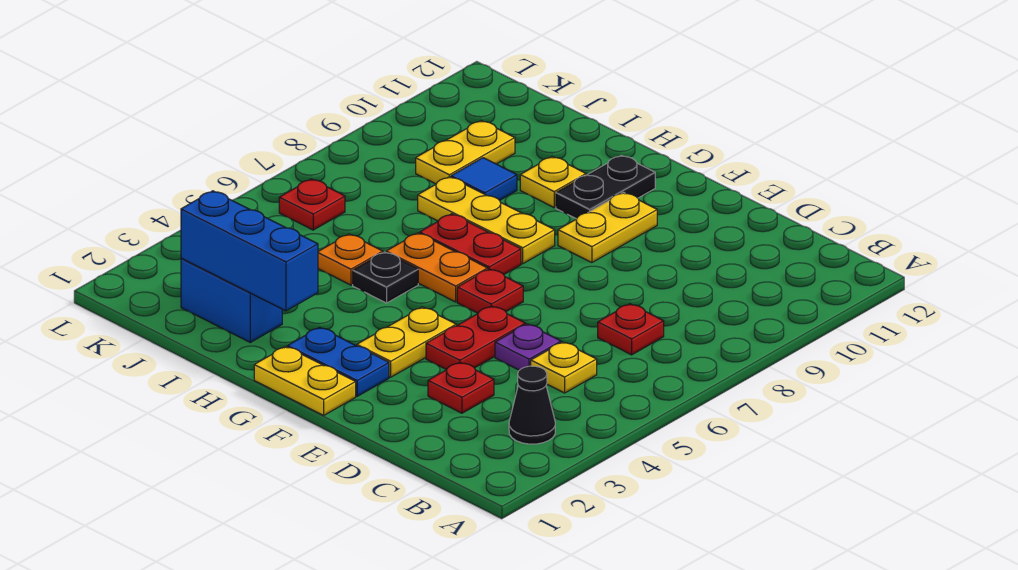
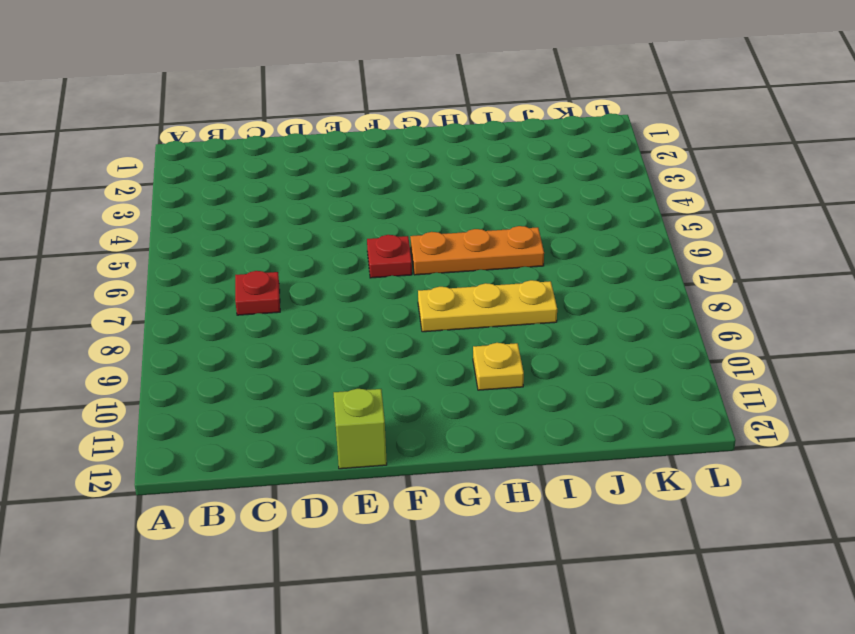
lime brick E12 level 1 -> none
orange plate G6:I6 level 1 -> orange plate G6:H6 level 1
none -> black cone B3 level 1
none -> yellow plate C5 level 1
none -> red plate D3 level 1

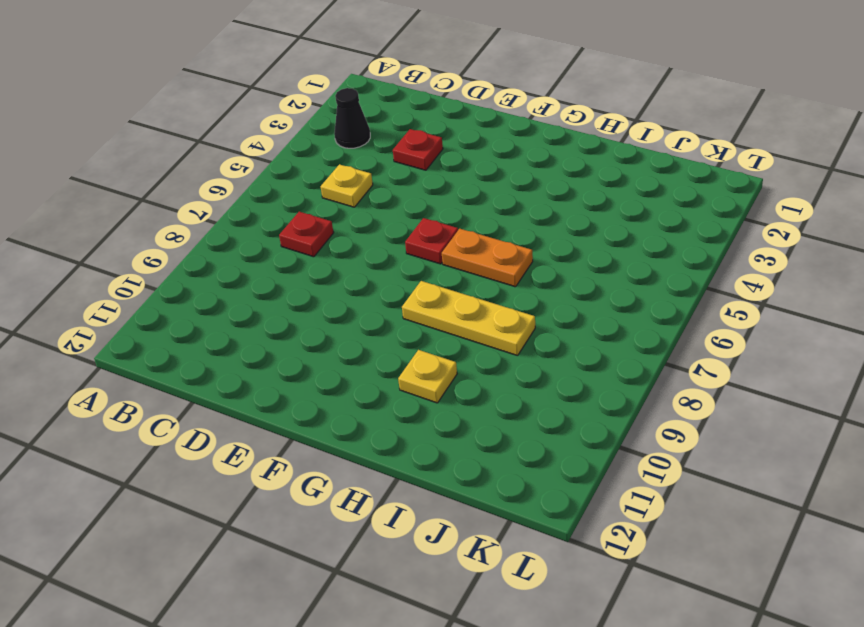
none -> purple plate D5 level 1
none -> red plate E4:E5 level 1
none -> yellow plate F1:G1 level 1

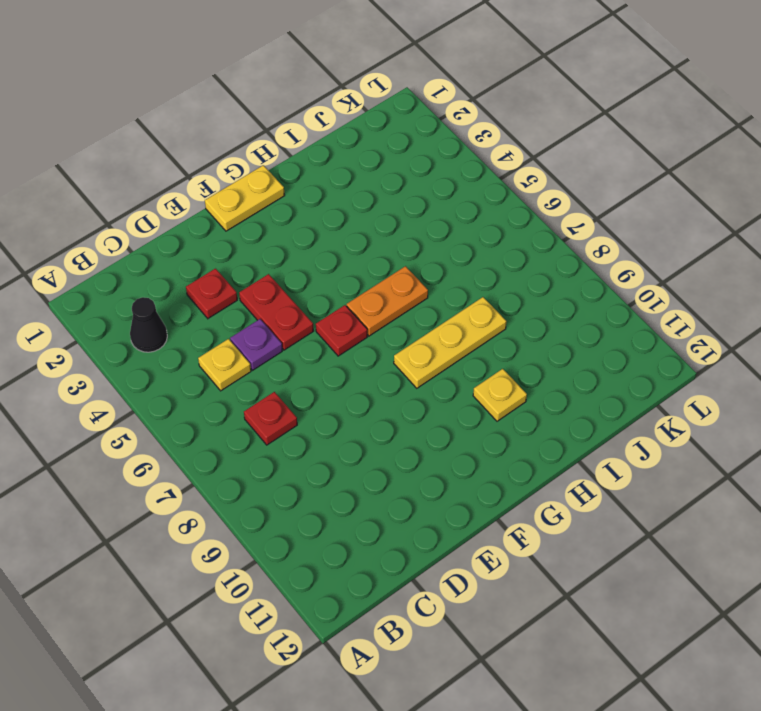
none -> blue plate F2:G2 level 1
none -> yellow plate F3:F4 level 1
none -> yellow plate F9:F10 level 1

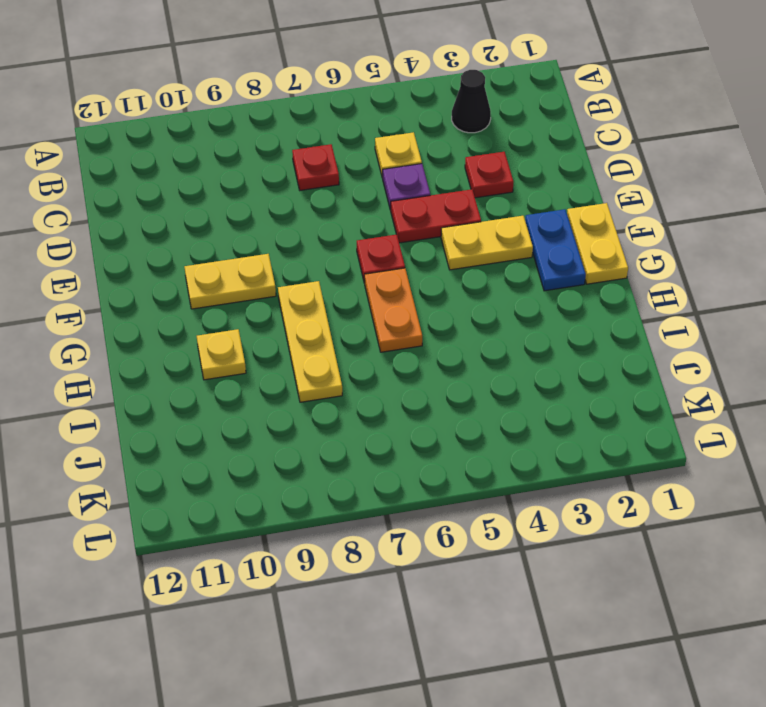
none -> red plate G7:H7 level 1
none -> black plate G10:G11 level 1
none -> black plate H5 level 1

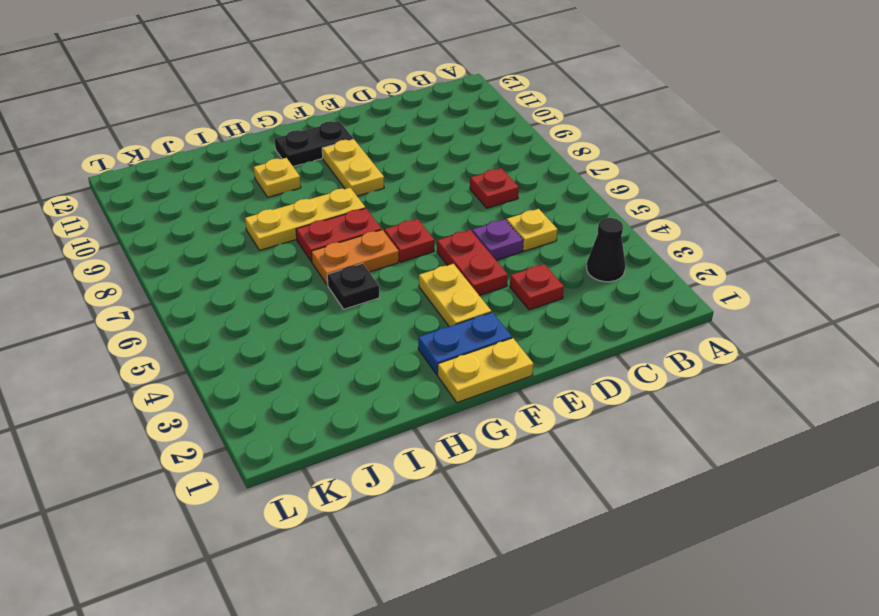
black plate F11:G11 level 1 -> black plate G10:G11 level 1
none -> blue brick I2:J2 level 1
none -> orange plate I5 level 1
none -> blue tile I9 level 1

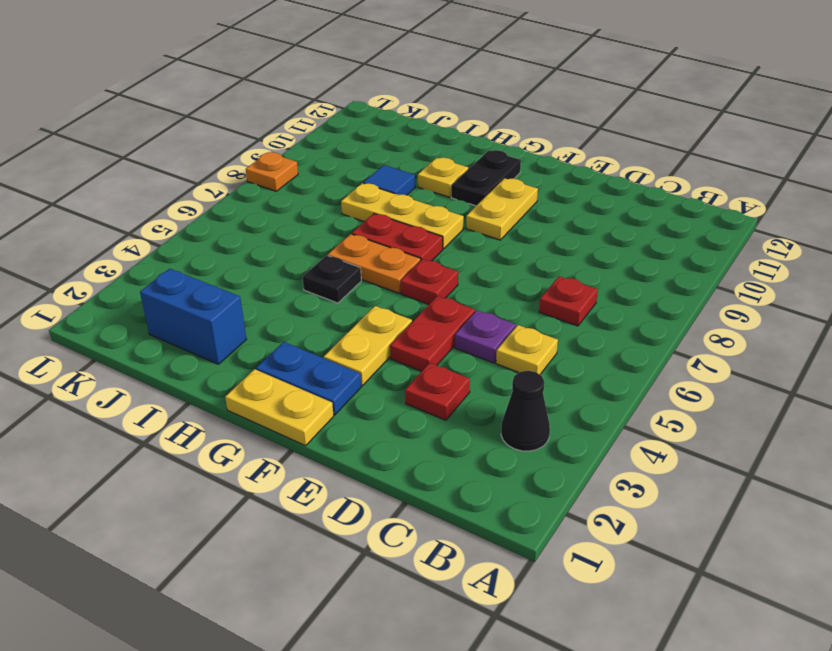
orange plate L8 level 1 -> orange plate I5 level 1
none -> yellow plate J9:J10 level 1
none -> red plate K6 level 1
none -> blue brick H2:J2 level 2

